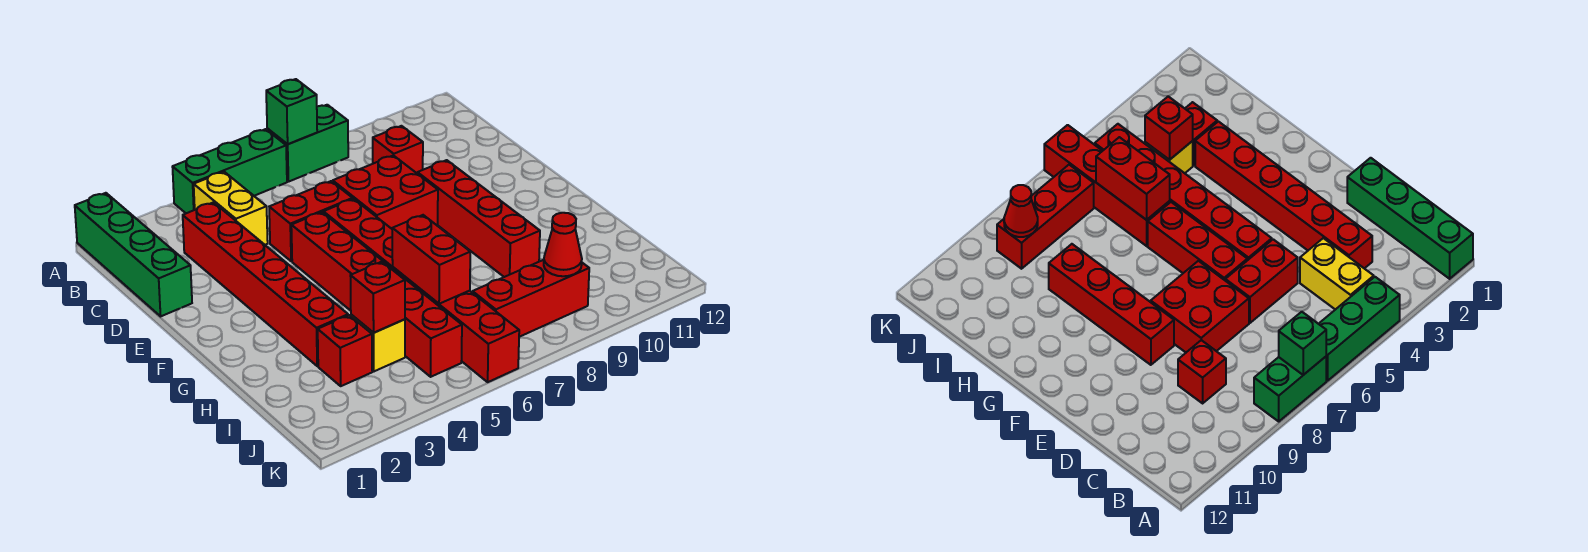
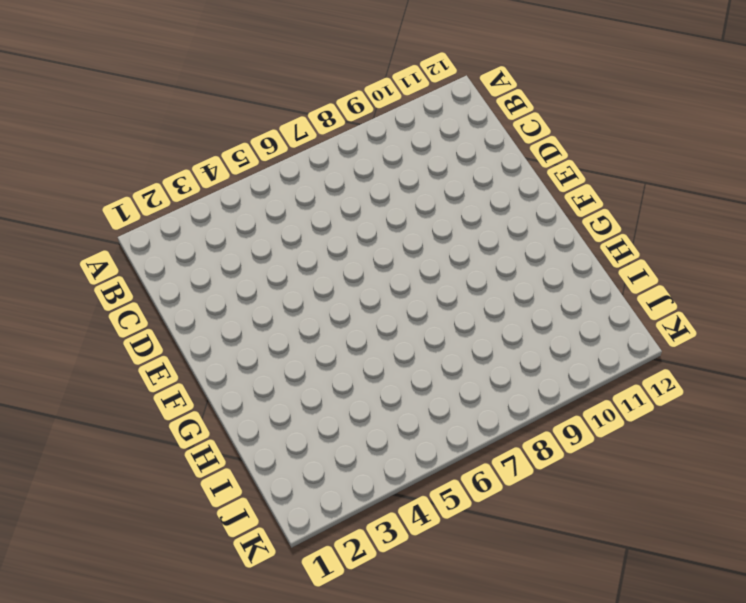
none -> green brick A1:D1 level 1
none -> green brick A4:A6 level 1
none -> green brick A7:A8 level 1

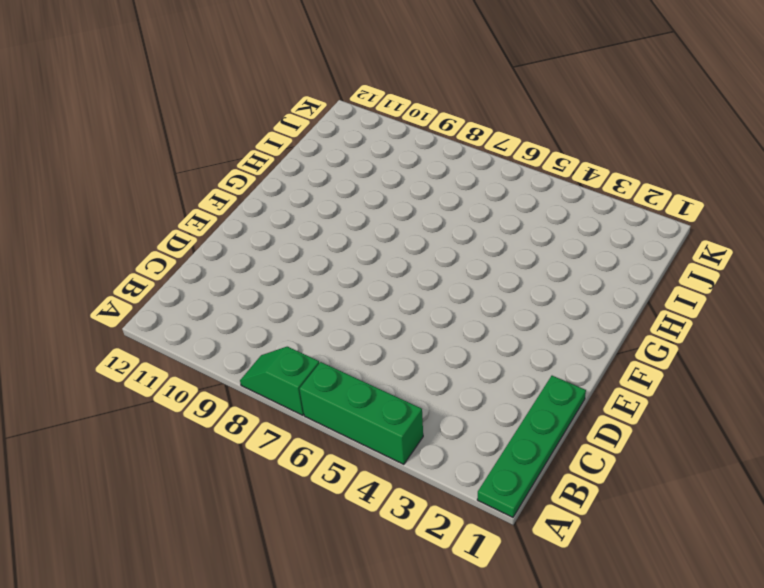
green plate A1:D1 level 1 -> green brick A1:D1 level 1
green slope A7:A8 level 1 top 7 -> green brick A7:A8 level 1
none -> yellow brick B4:C4 level 1
none -> red brick C3:H3 level 1
none -> red brick C9 level 1

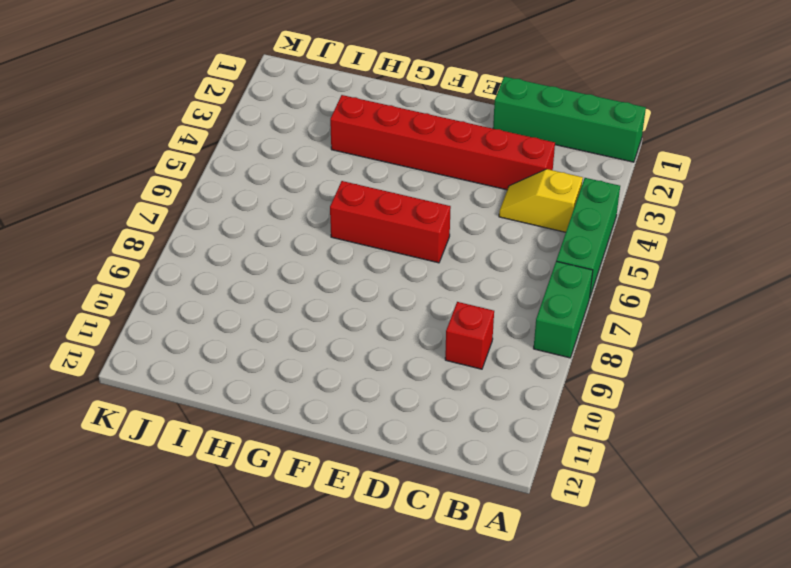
yellow slope B4:C4 level 1 top B -> yellow brick B4:C4 level 1
none -> red brick D5:D6 level 1
none -> red brick D7:E8 level 1
none -> red brick E5:J5 level 1

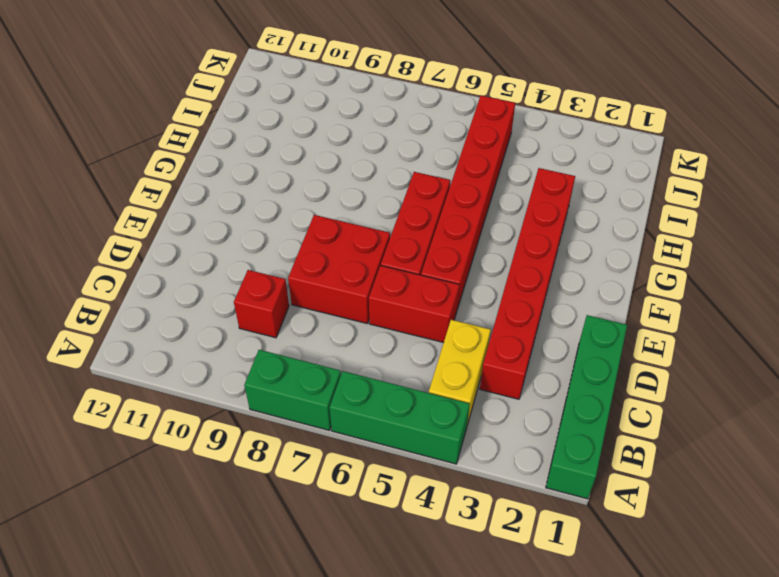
none -> red brick E9:H9 level 1
none -> red brick H6:K6 level 1
none -> red brick I3 level 1

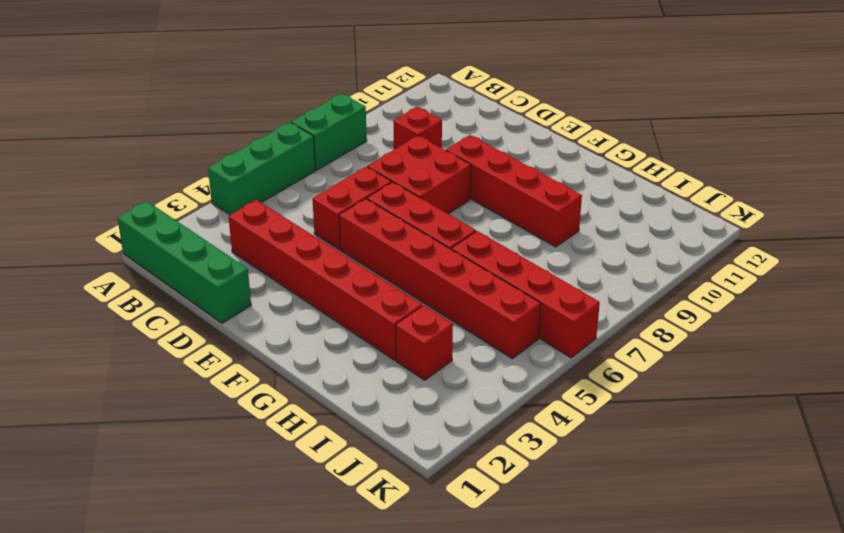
none -> yellow brick B4:C4 level 1
none -> yellow brick I4 level 1
none -> red brick J7:J9 level 1

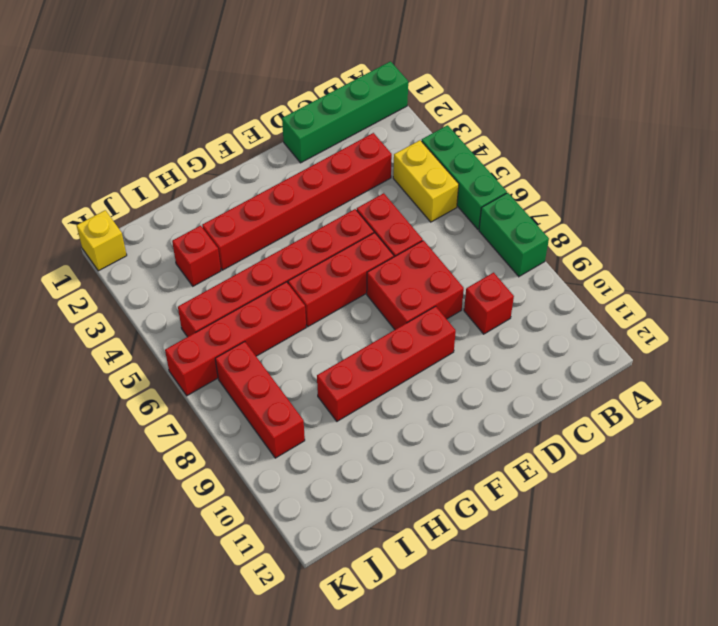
yellow brick B4:B5 level 1 -> yellow brick B4:C4 level 1
yellow brick K1 level 1 -> yellow brick I4 level 1
none -> green brick A7 level 2
none -> red brick H6:I6 level 2
none -> red brick I4 level 2

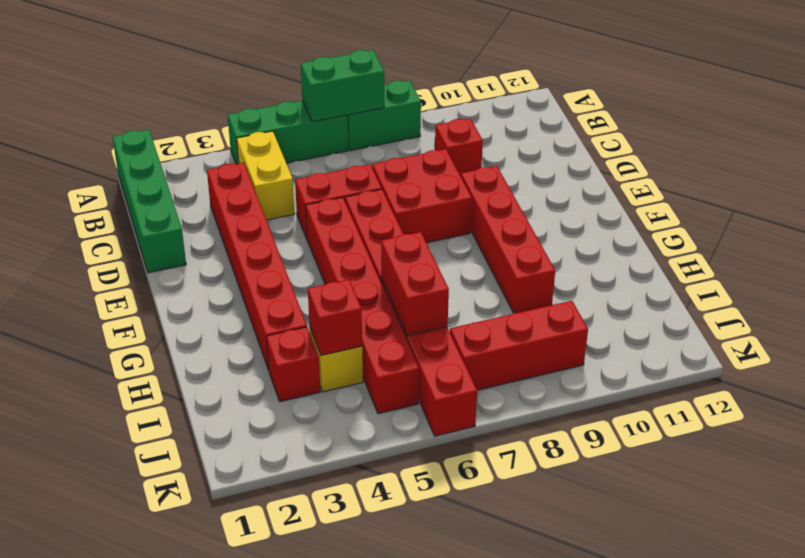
green brick A6:A7 level 2 -> green brick A7 level 2
none -> red cone J9 level 2

